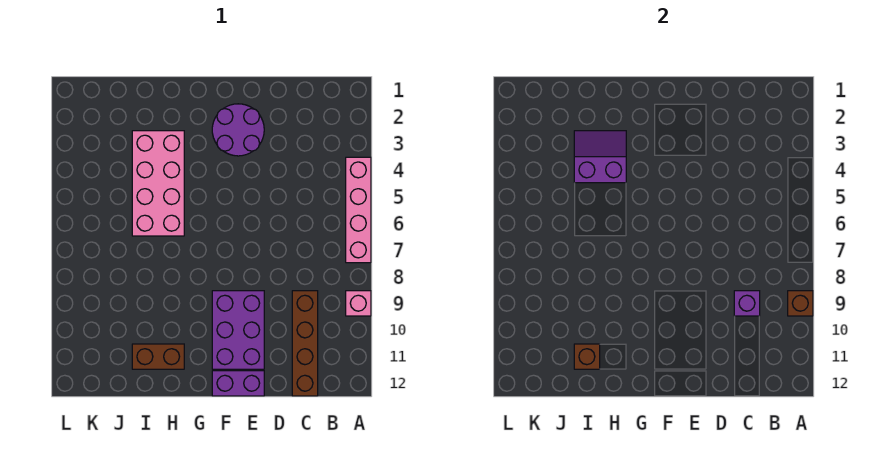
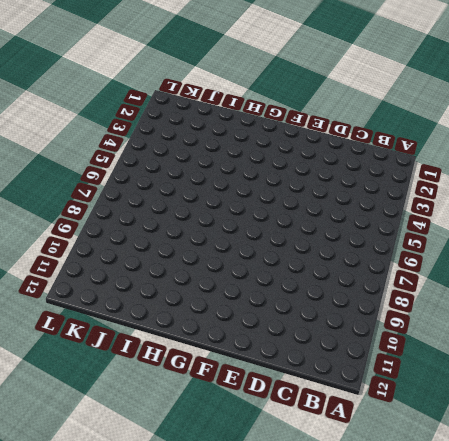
none -> pink brick A4:A7 level 1
none -> pink brick A9 level 1
none -> brown brick C9:C12 level 1

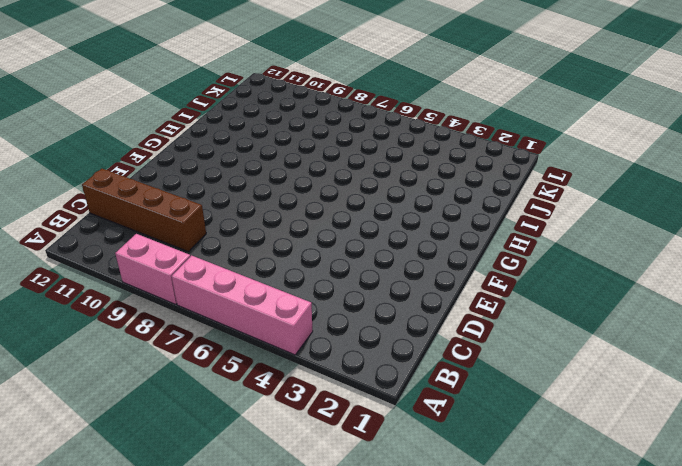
pink brick A8:A9 level 1 -> pink brick A9 level 1
none -> purple round brick E2:F3 level 1
none -> purple brick E9:F11 level 1
none -> purple brick E12:F12 level 1

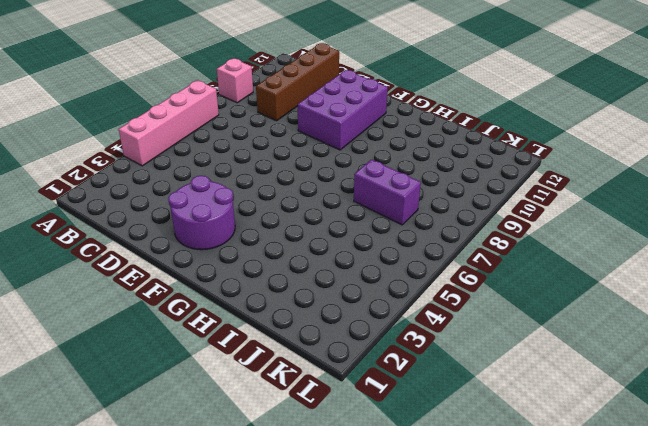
purple brick I7:J7 level 1 -> purple brick E12:F12 level 1
none -> pink brick H3:I6 level 1
none -> brown brick H11:I11 level 1
none -> brown brick A9 level 2

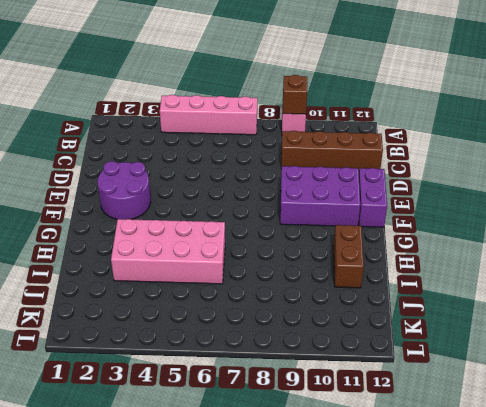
none -> purple brick C9 level 2
none -> purple slope H3:I4 level 2 top 4
none -> brown brick I11 level 2

